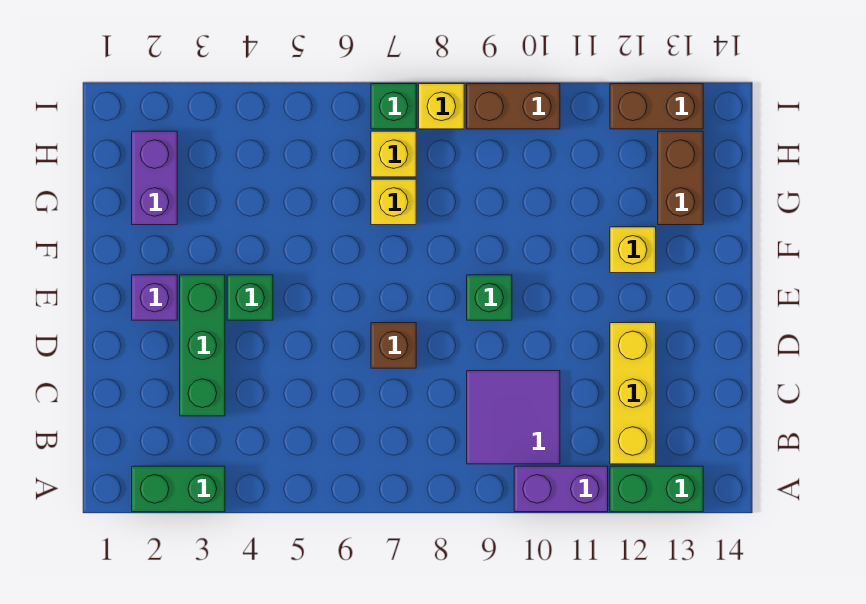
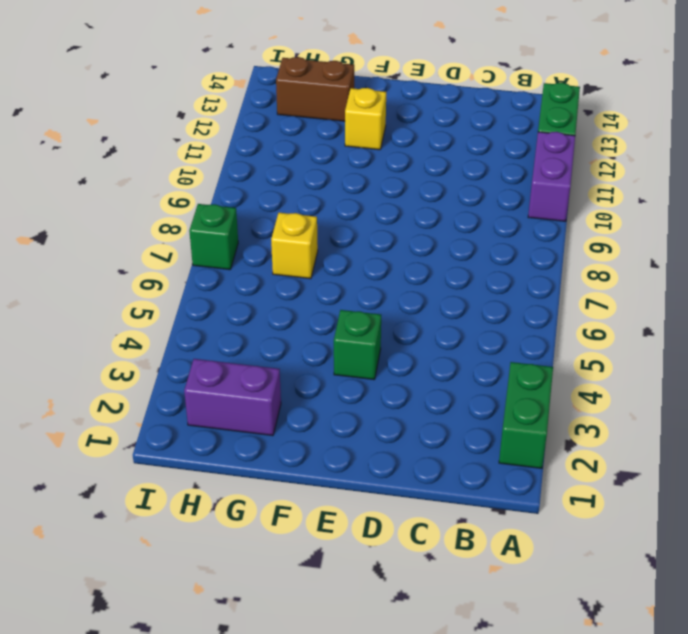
none -> purple tile B9:C10 level 1
none -> yellow brick B12:D12 level 1
none -> green brick C3:E3 level 1

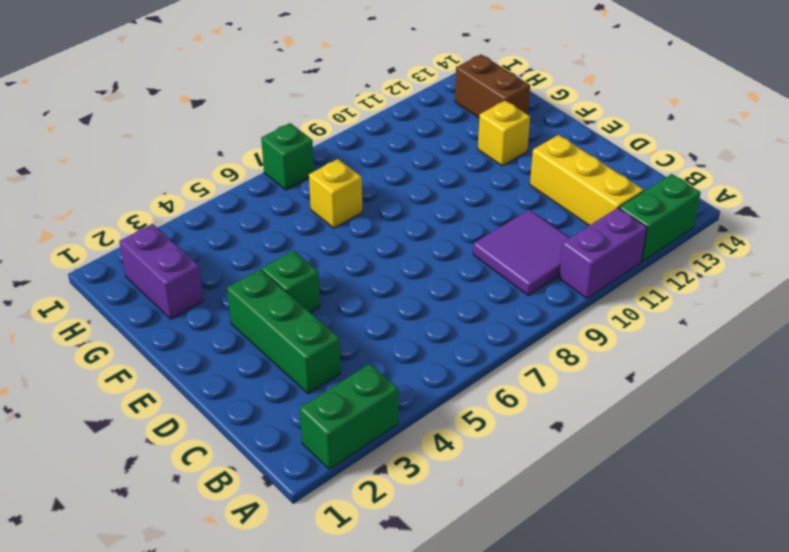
none -> brown brick D7 level 1
none -> purple brick E2 level 1
none -> green brick E9 level 1

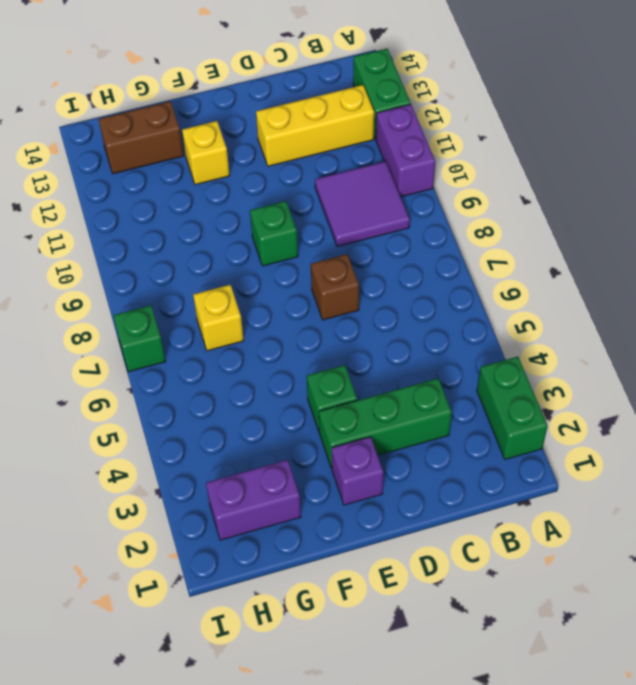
none -> yellow brick H7 level 1
none -> yellow brick I8 level 1
none -> brown brick I9:I10 level 1

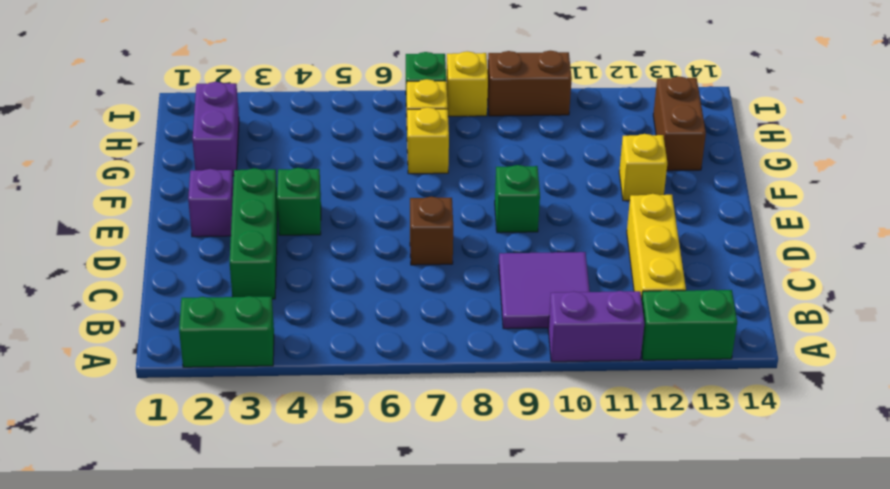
none -> brown brick I12:I13 level 1

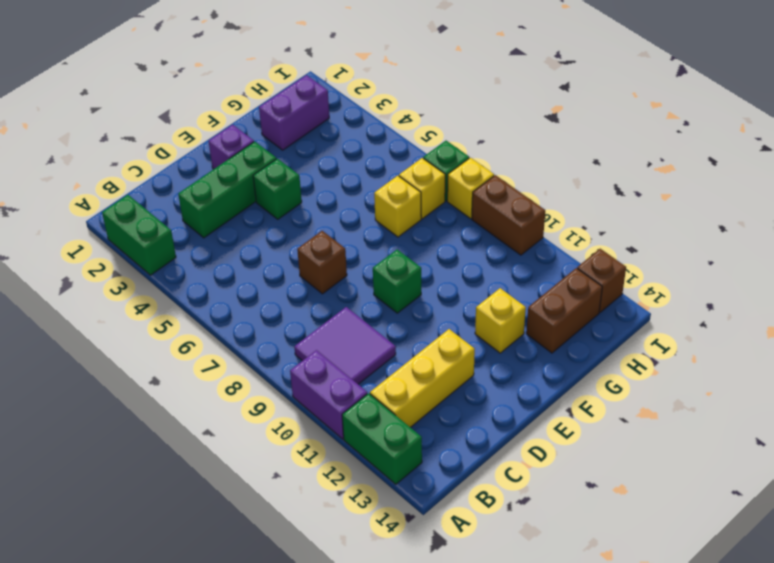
brown brick I13 level 1 -> brown brick I12:I13 level 1

